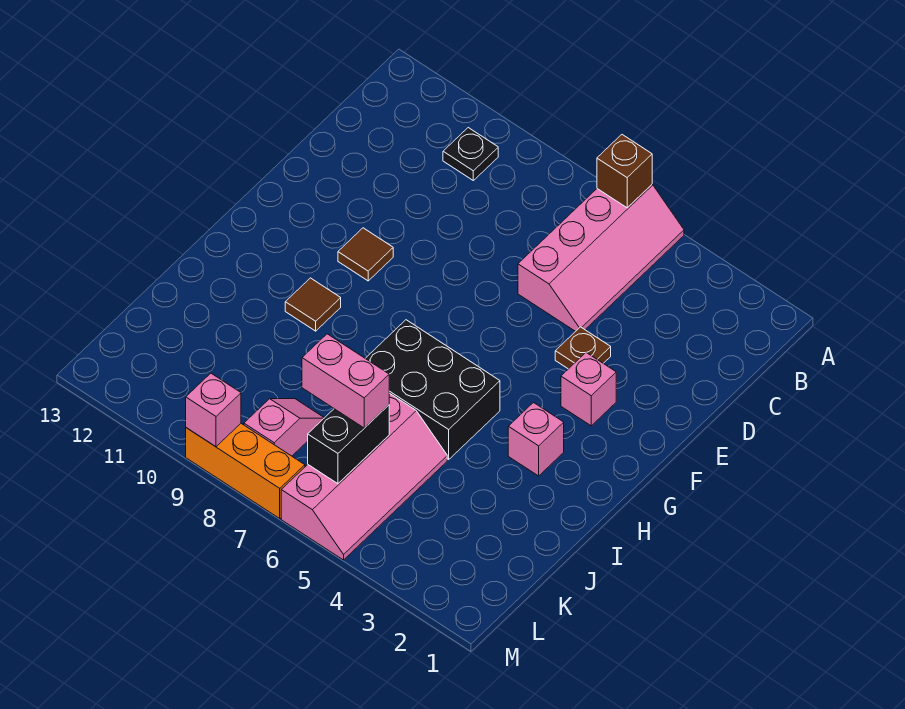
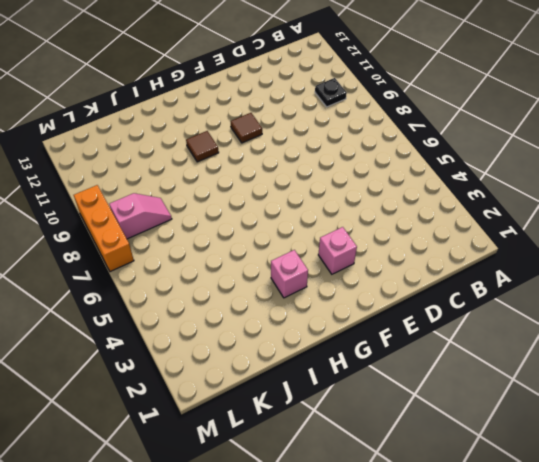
none -> pink slope A5:D6 level 1 top 6
none -> brown plate E4 level 1
none -> black brick H5:I7 level 1

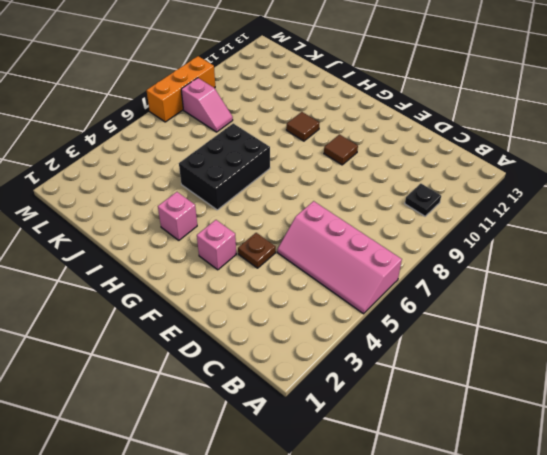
none -> pink slope J5:M6 level 1 top 6
none -> brown brick A6 level 2
none -> black brick K6:L6 level 2

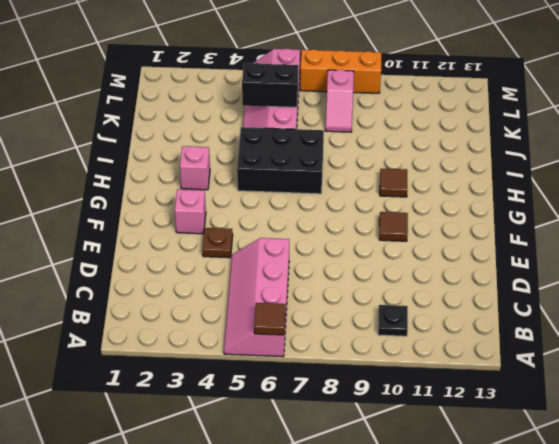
brown tile A6 level 2 -> brown brick A6 level 2
black brick K5:K6 level 2 -> black brick K6:L6 level 2
none -> pink brick M9 level 2
none -> pink brick K6:K7 level 3

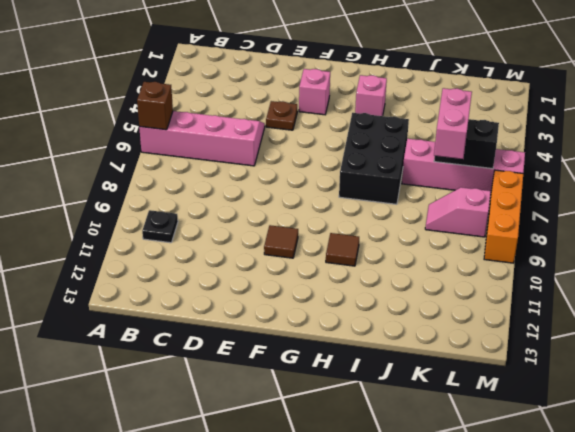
none -> pink brick M9 level 2

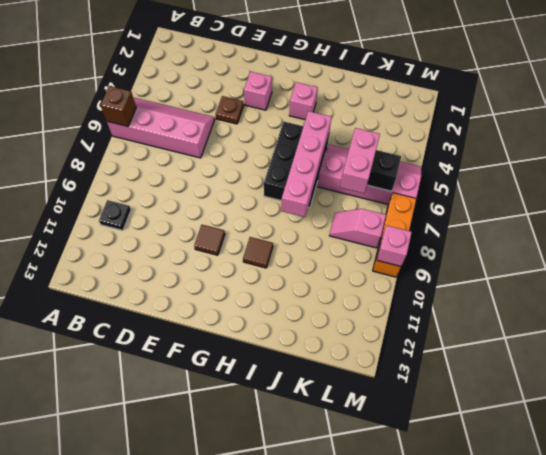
pink brick I5:I8 level 2 -> none

